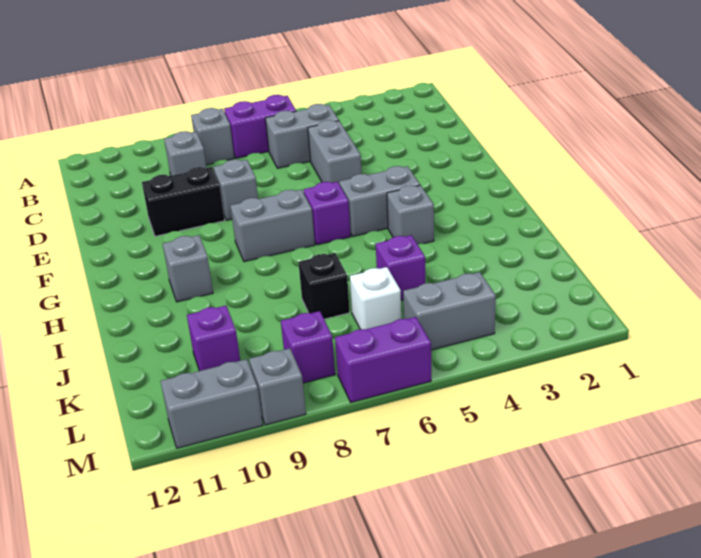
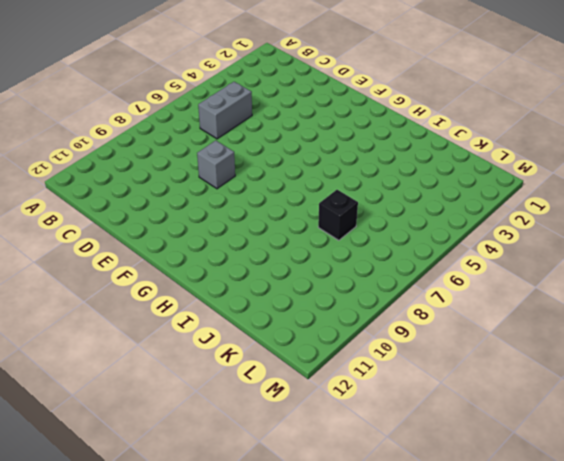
none -> purple brick B6:B7 level 1
none -> grey brick B8 level 1
none -> grey brick C9 level 1

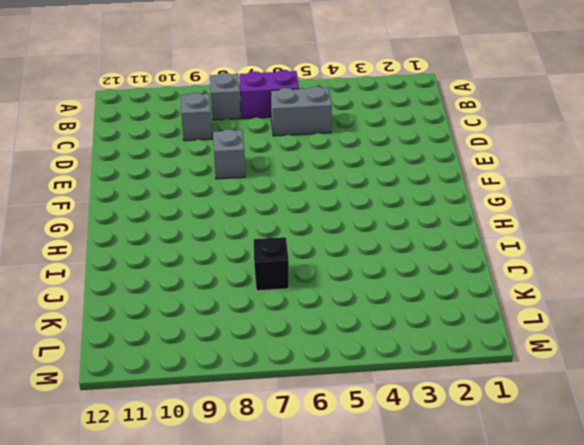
none -> grey brick D5:E5 level 1
none -> black brick E9:E10 level 1
none -> grey brick G4:G5 level 1

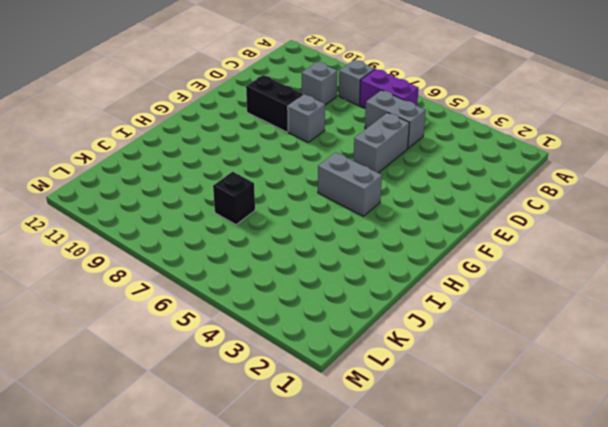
none -> purple brick G6 level 1
none -> grey brick G7:G8 level 1
none -> grey brick H4 level 1

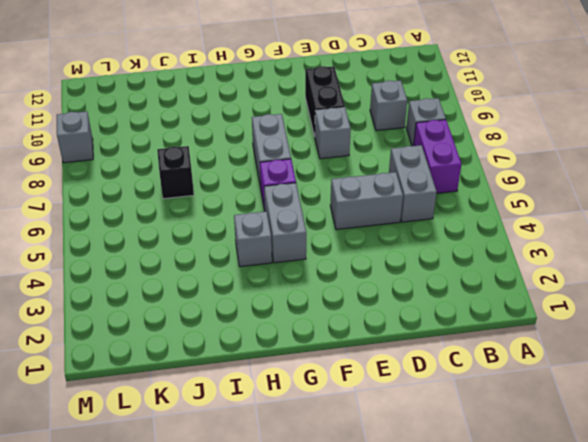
none -> grey brick H10 level 1
none -> purple brick J5 level 1
none -> white brick K6 level 1

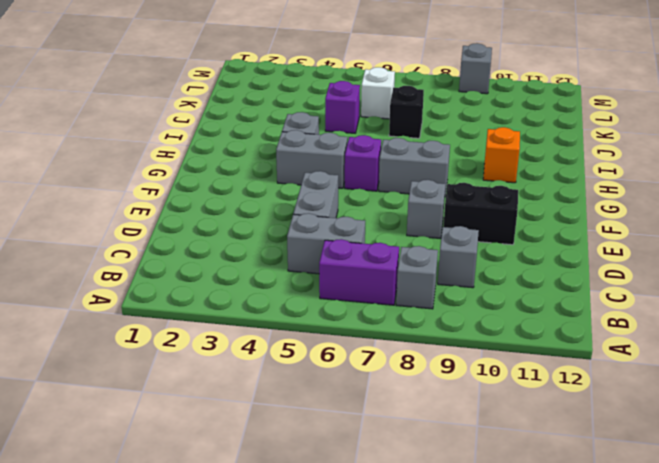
orange brick H10 level 1 -> grey brick H10 level 1
none -> purple brick K10 level 1
none -> grey brick L4:L5 level 1
none -> purple brick L8 level 1

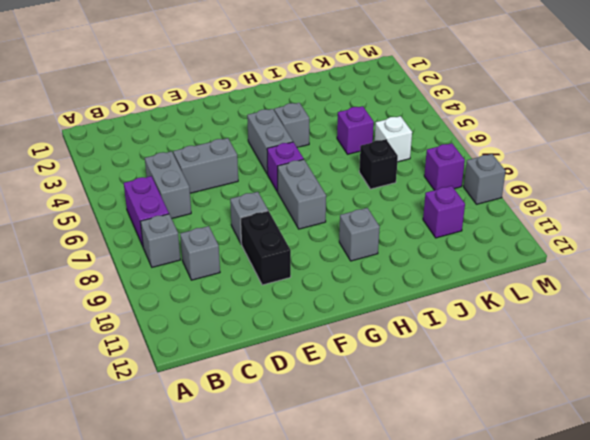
none -> grey brick L4:L5 level 1
none -> purple brick M6:M7 level 1
none -> grey brick M10:M11 level 1

